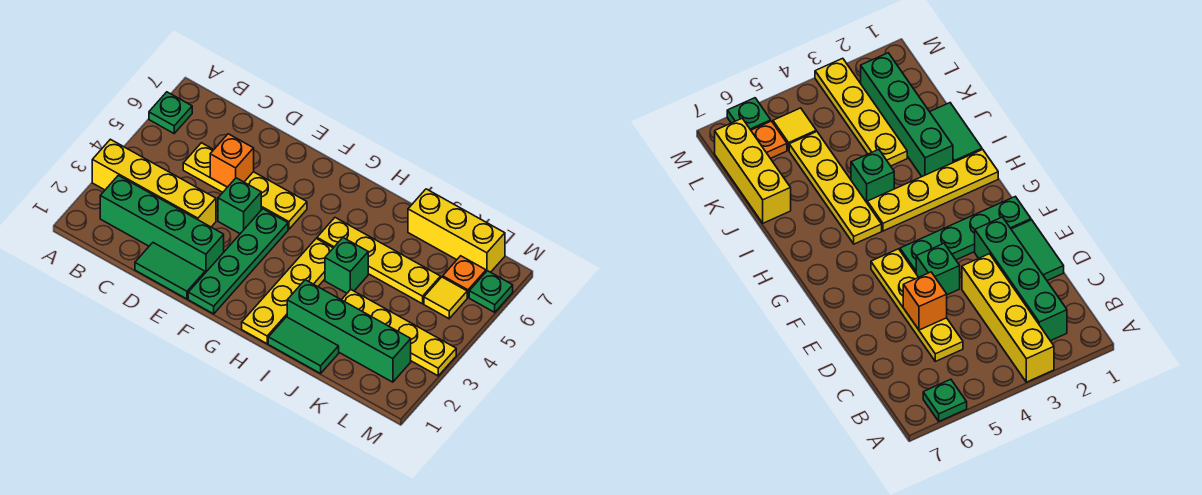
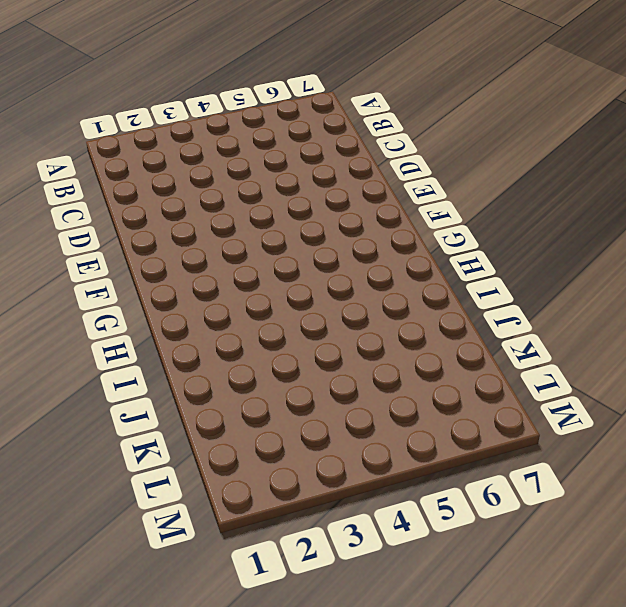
none -> yellow brick A3:D3 level 1
none -> green plate A6 level 1
none -> green brick B2:E2 level 1

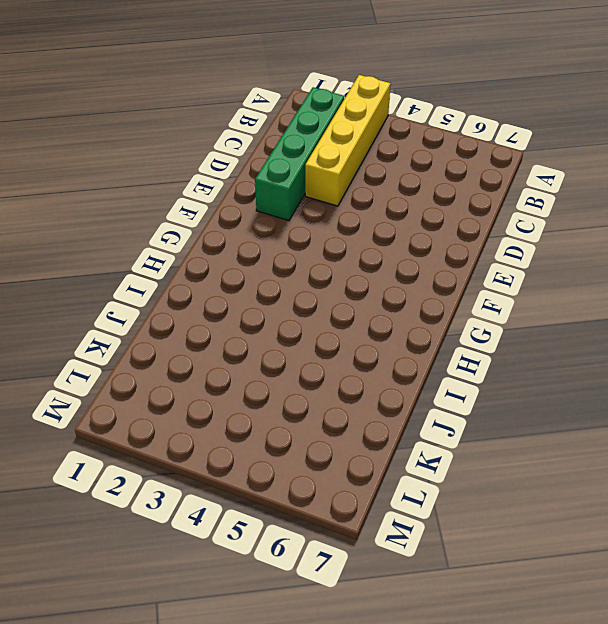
none -> green plate A6 level 1
none -> yellow plate C5:F5 level 1
none -> green tile D1:E1 level 1

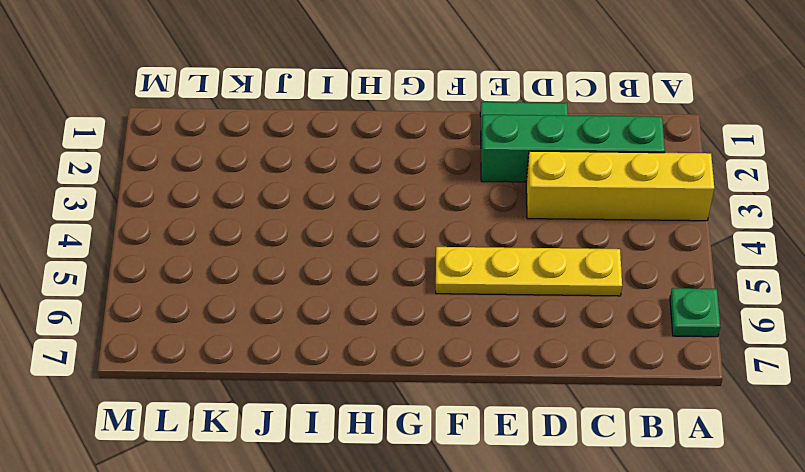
none -> green brick E4 level 1
none -> green plate F1:F4 level 1
none -> yellow plate H1:H4 level 1

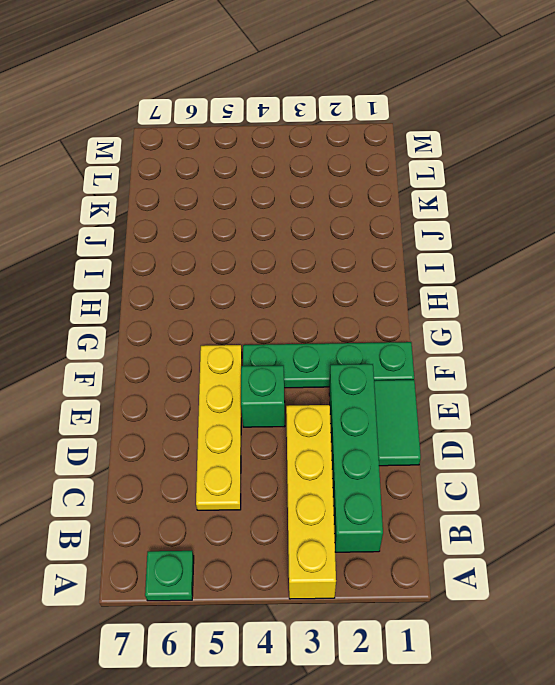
none -> yellow plate H1:H4 level 1
none -> yellow plate H5:K5 level 1
none -> green tile I1:J1 level 1

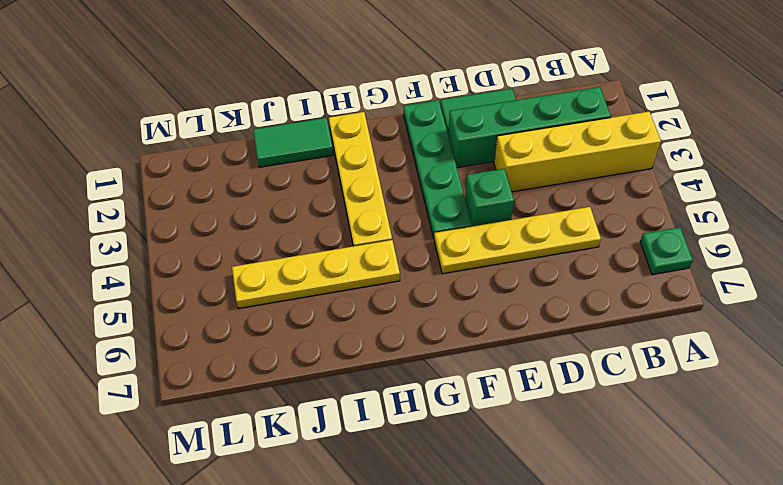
none -> green brick I2:L2 level 1
none -> green brick I4 level 1
none -> yellow plate J3:M3 level 1

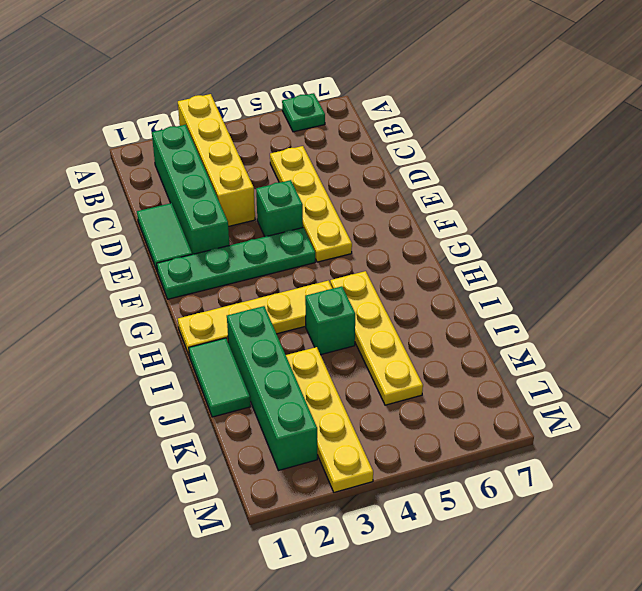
none -> yellow brick J7:L7 level 1
none -> yellow tile L5 level 1
none -> orange plate L6 level 1

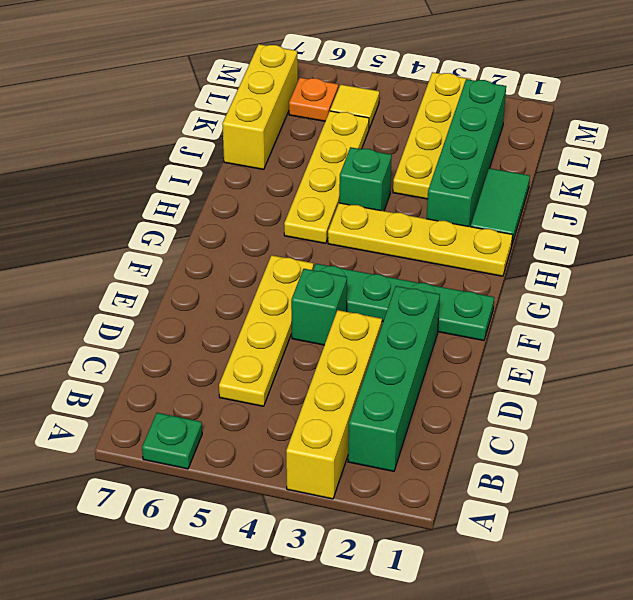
none -> green tile D1:E1 level 1
none -> green plate M6 level 1
none -> orange brick D5 level 2

